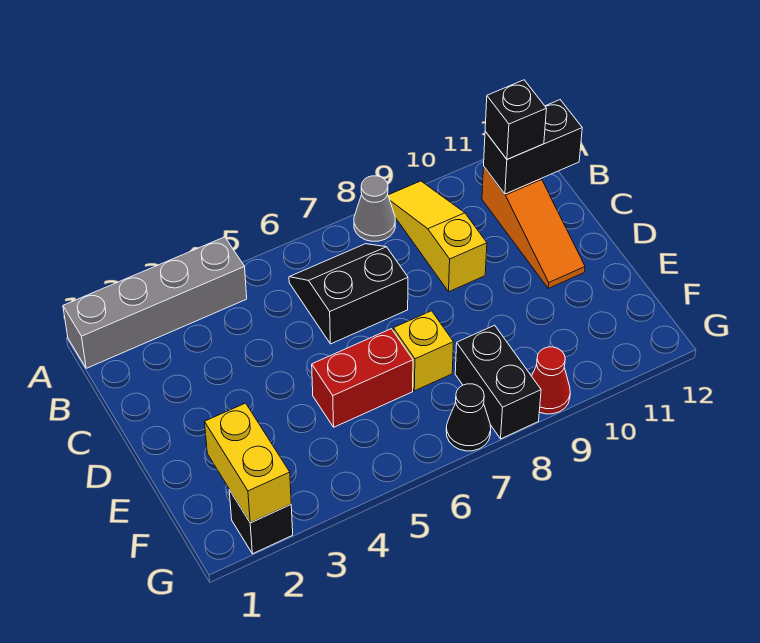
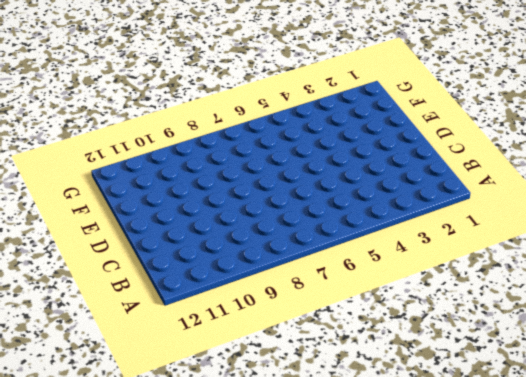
none -> grey brick A1:A4 level 1
none -> grey cone A8 level 1
none -> yellow slope A9:C9 level 1 top C

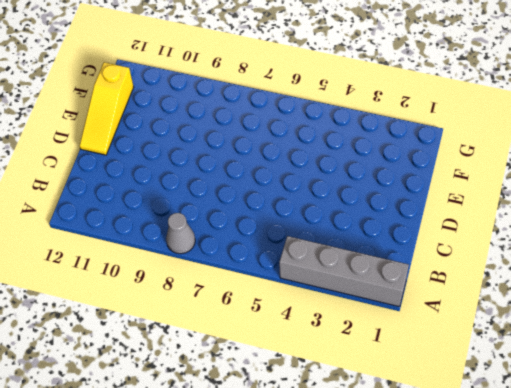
yellow slope D12:F12 level 1 top F -> yellow slope A9:C9 level 1 top C
none -> black slope B6:C7 level 1 top C
none -> orange slope B11:D11 level 1 top B
none -> red brick E5:E6 level 1

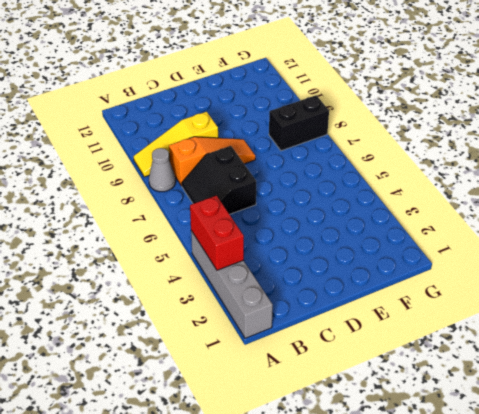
red brick A3:A4 level 2 -> red brick E5:E6 level 1
orange slope B8:D8 level 1 top B -> orange slope B11:D11 level 1 top B
none -> yellow brick E7 level 1
none -> black brick G2 level 1
none -> black cone G7 level 1

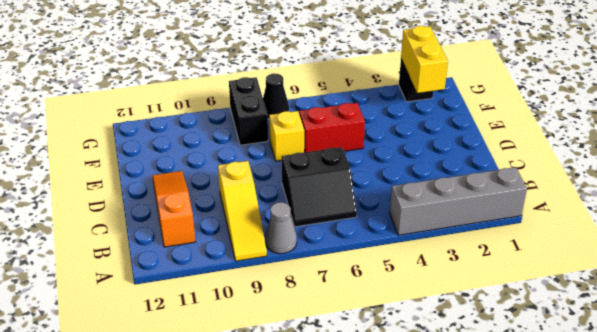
none -> red cone G9 level 1
none -> black brick B11:B12 level 2
none -> black brick B11 level 3

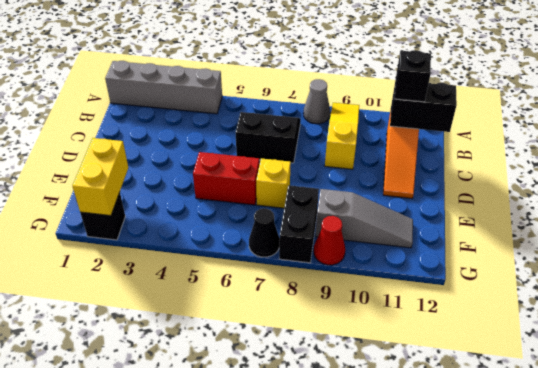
grey slope F9:F11 level 1 top 9 -> none

